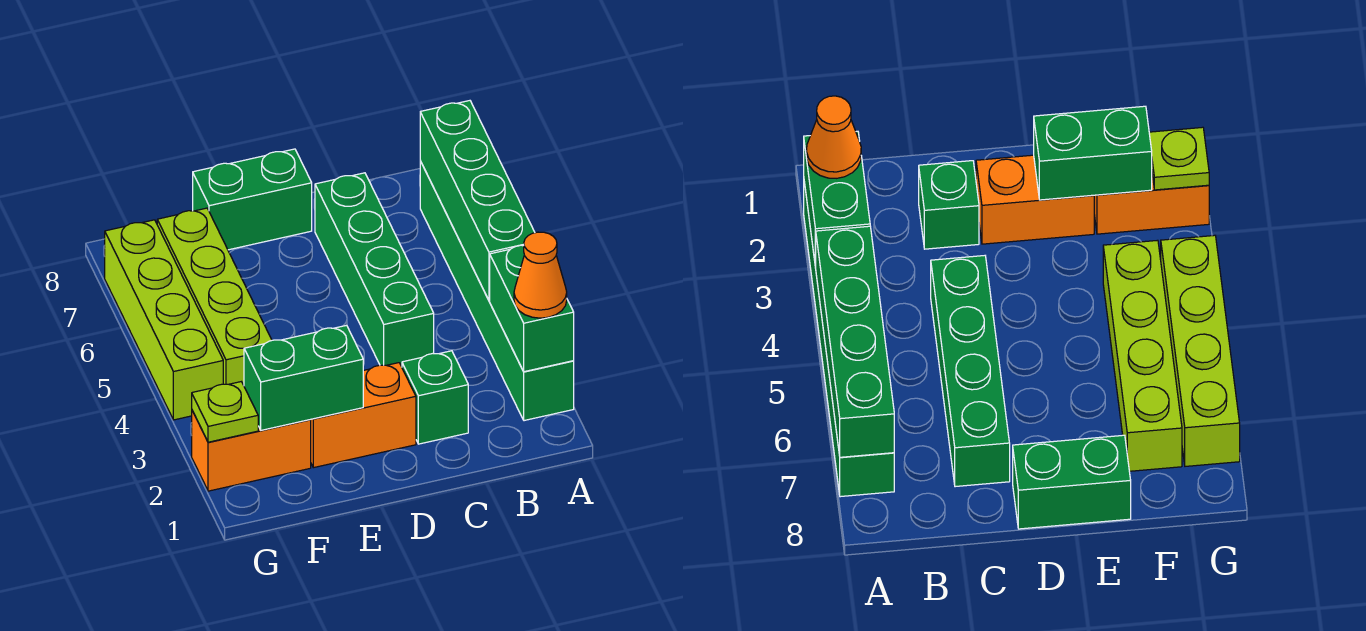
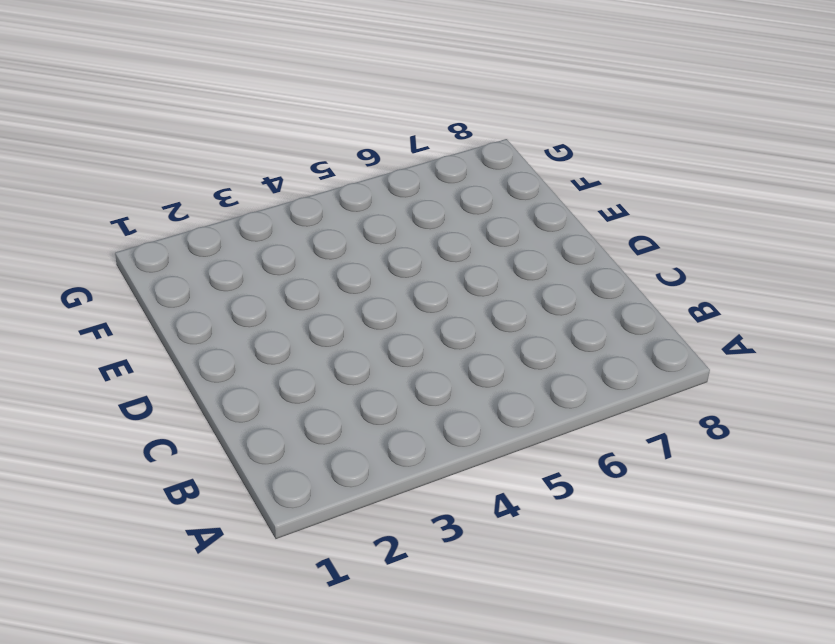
none -> green brick A2:A7 level 1
none -> green brick C2 level 1
none -> green brick C4:C7 level 1

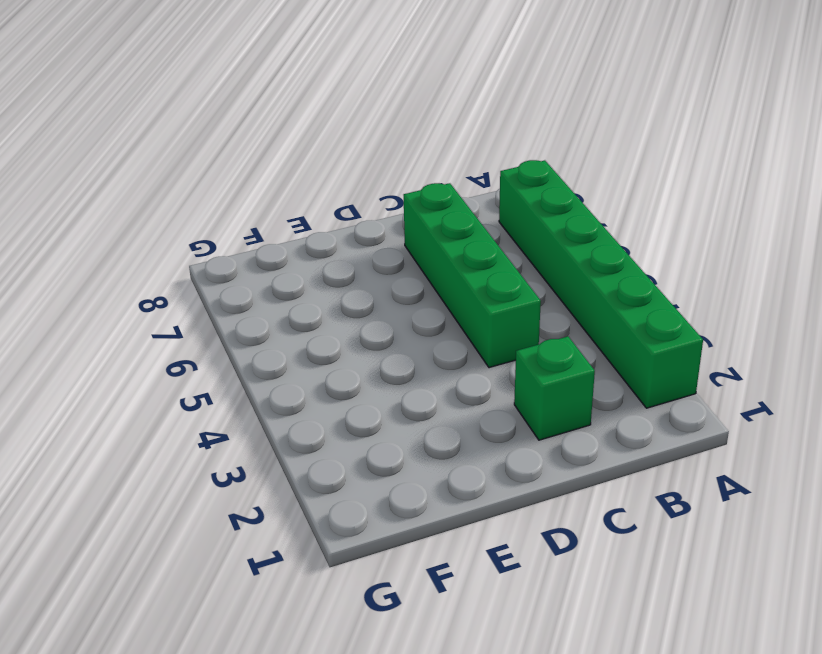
none -> orange brick D2:E2 level 1
none -> green brick D8:E8 level 1
none -> orange brick F2:G2 level 1

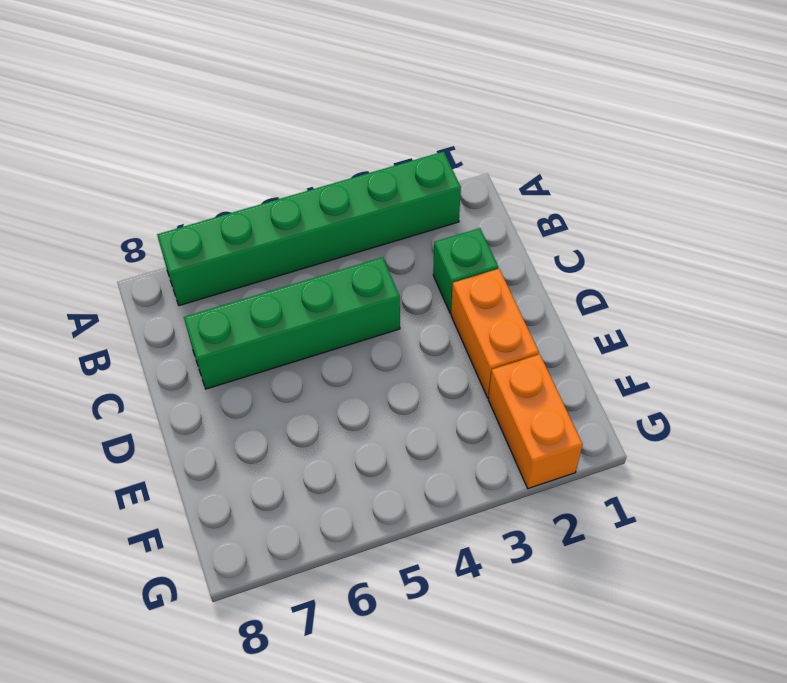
none -> green brick D8:E8 level 1
none -> lime brick F4:F7 level 1
none -> lime brick G4:G7 level 1

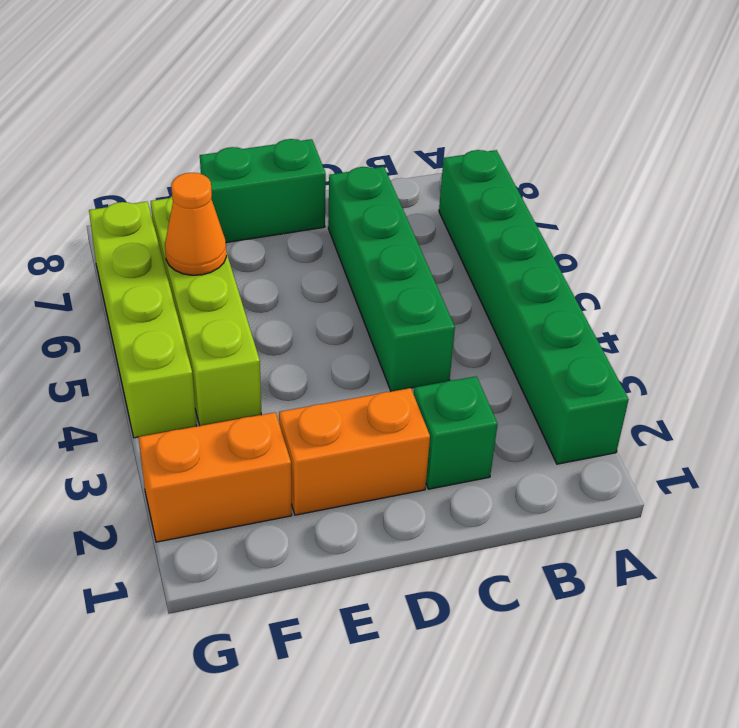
orange cone F6 level 2 -> orange cone A2 level 3
none -> green brick A2:A3 level 2
none -> green brick A4:A7 level 2
none -> green brick E2:F2 level 2

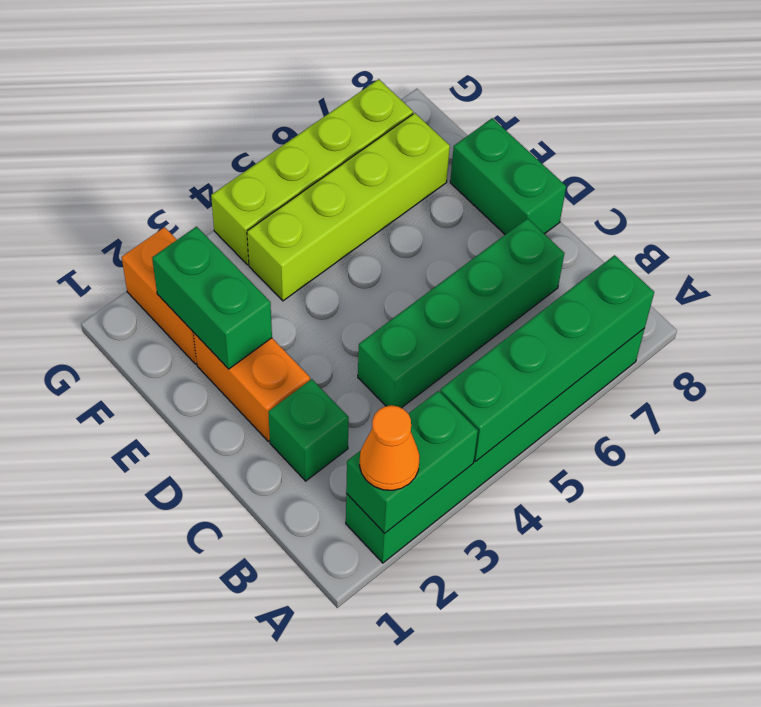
none -> lime plate G2 level 2

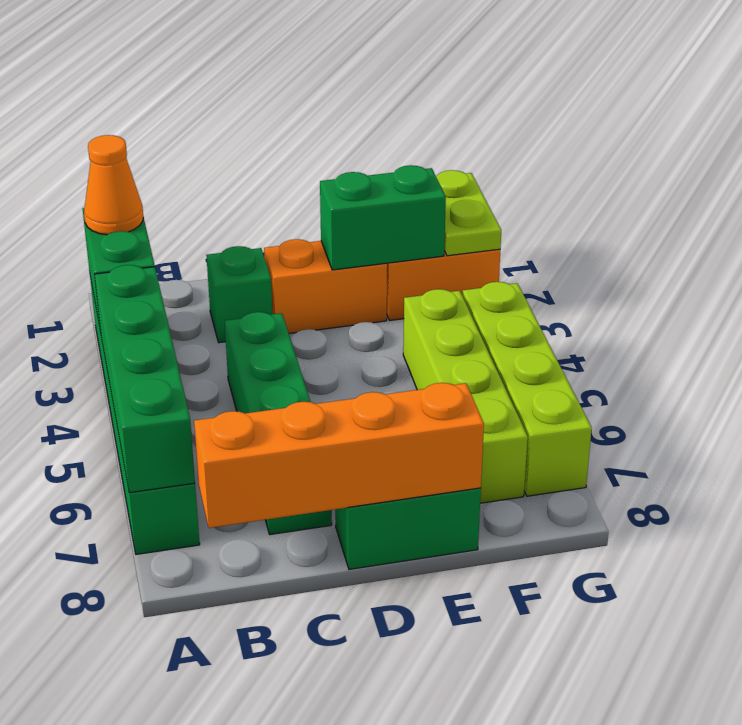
orange brick B8:E8 level 2 -> none
lime plate G1:G2 level 2 -> lime plate G2 level 2

